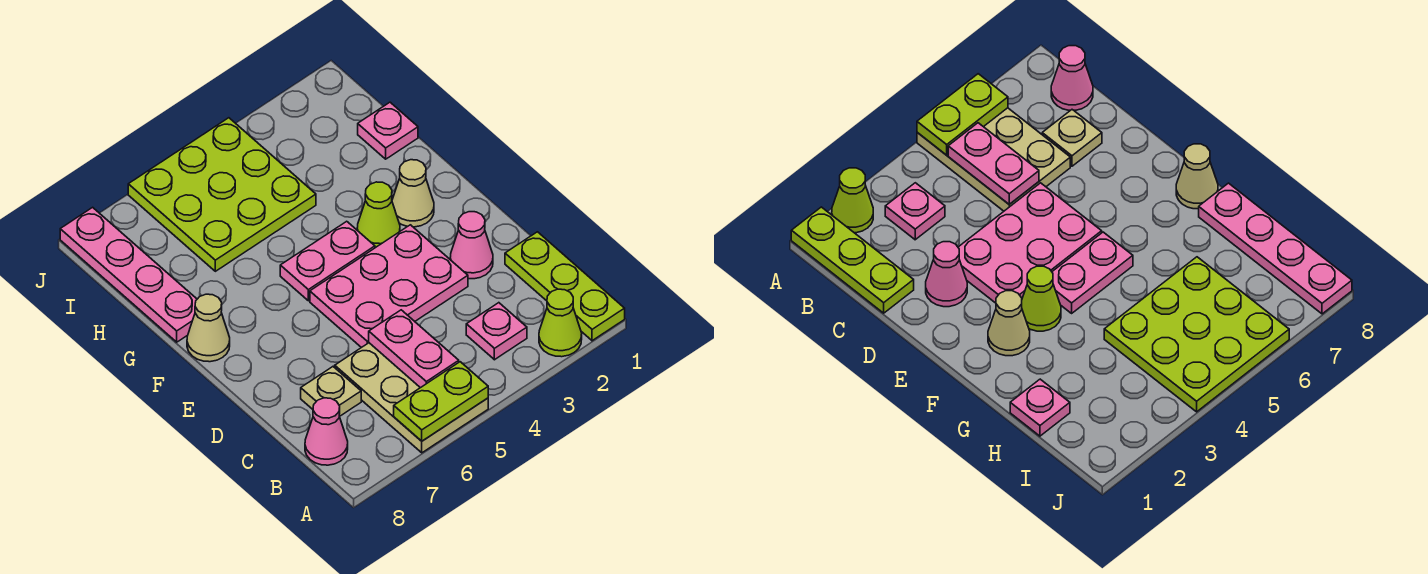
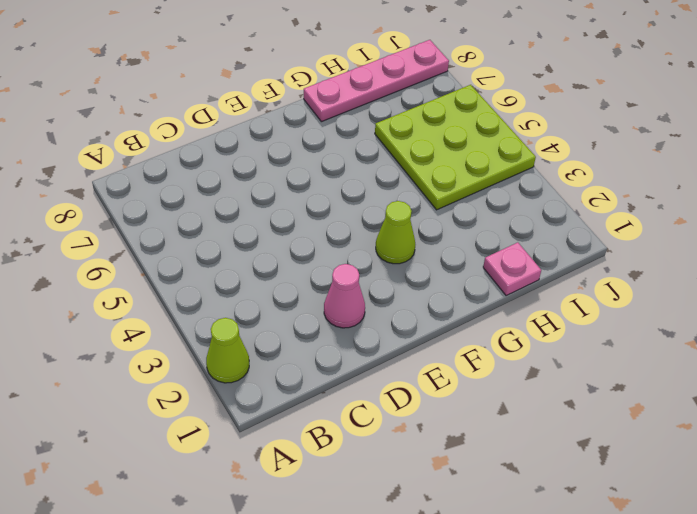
none -> lime plate A1:C1 level 1
none -> tan plate A5:C6 level 1
none -> pink plate B3 level 1

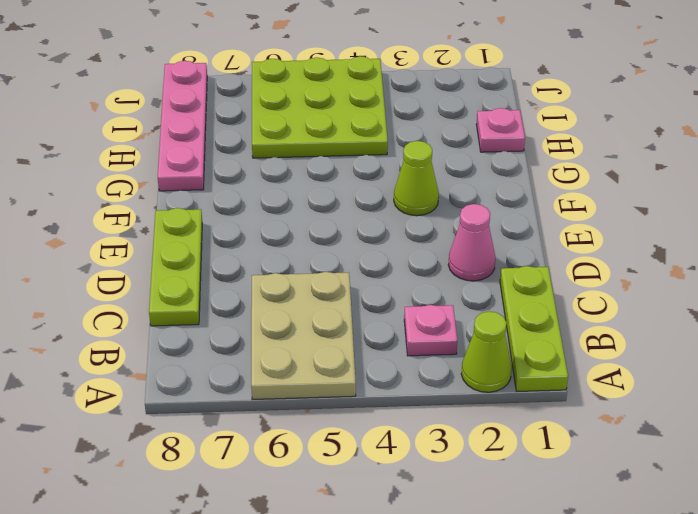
lime plate C8:E8 level 1 -> none
none -> pink cone B8 level 1
none -> tan plate C7 level 1
none -> pink plate D3:E5 level 1

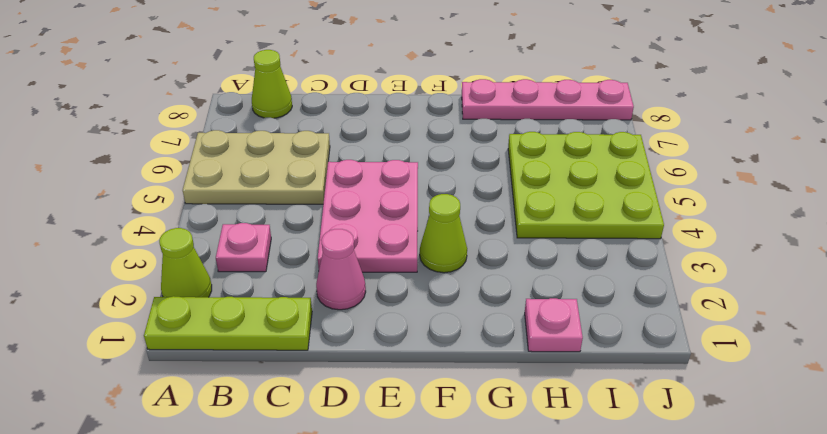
lime cone B8 level 1 -> pink cone B8 level 1
none -> tan plate C7 level 1
none -> tan cone F2 level 1
none -> pink plate F4:F5 level 1

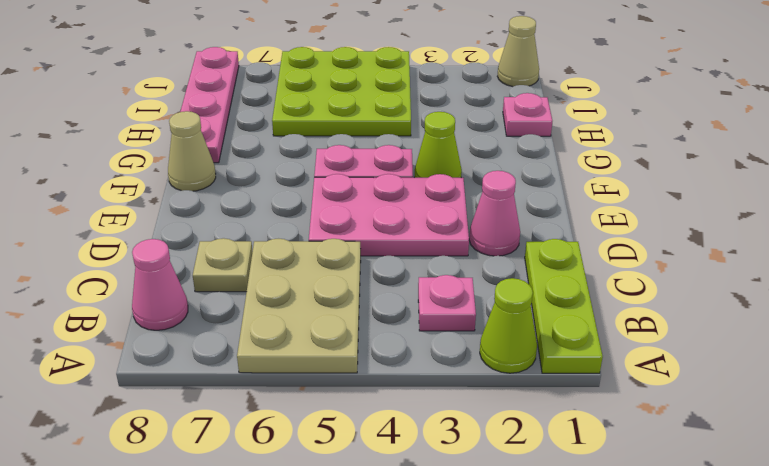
tan cone J1 level 1 -> tan cone F2 level 1
none -> lime plate A5:A6 level 2
none -> pink plate B5:C5 level 2

